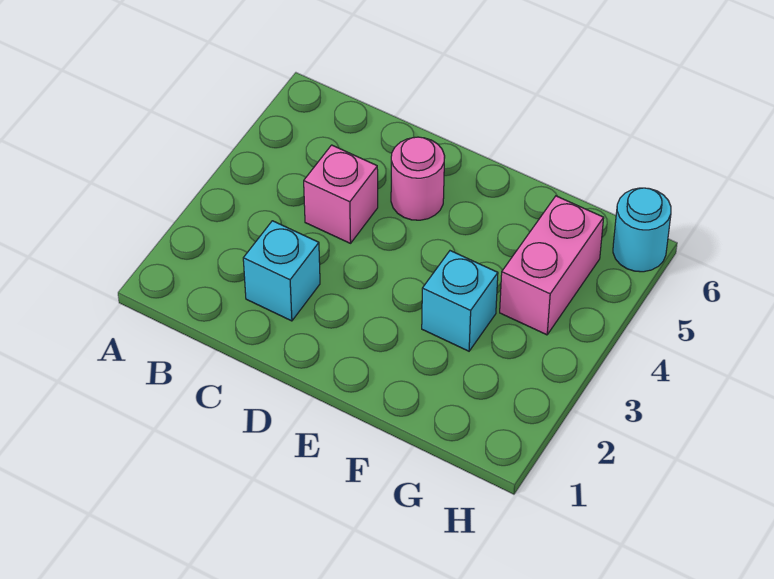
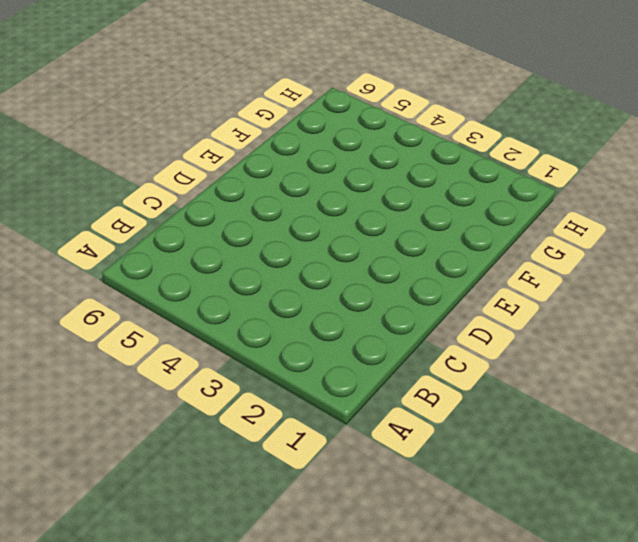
none -> cyan brick C2 level 1
none -> pink brick C4 level 1

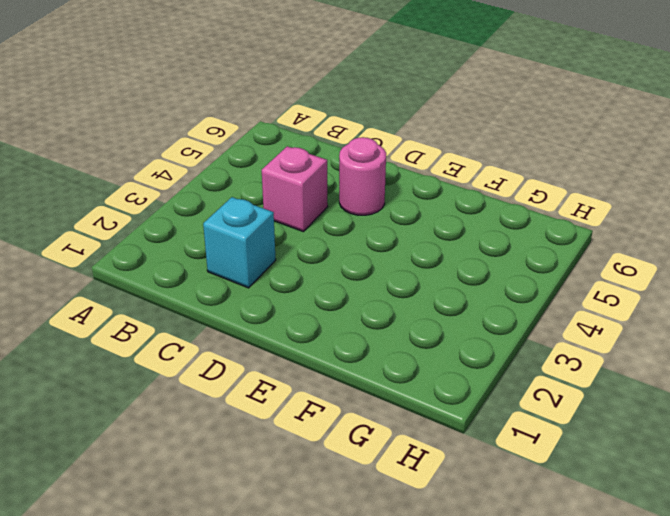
none -> cyan brick F3 level 1
none -> pink brick G4:G5 level 1

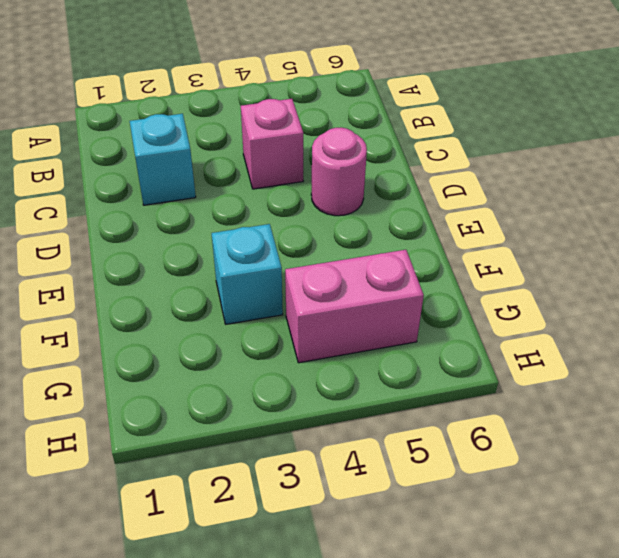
none -> cyan round brick H6 level 1

